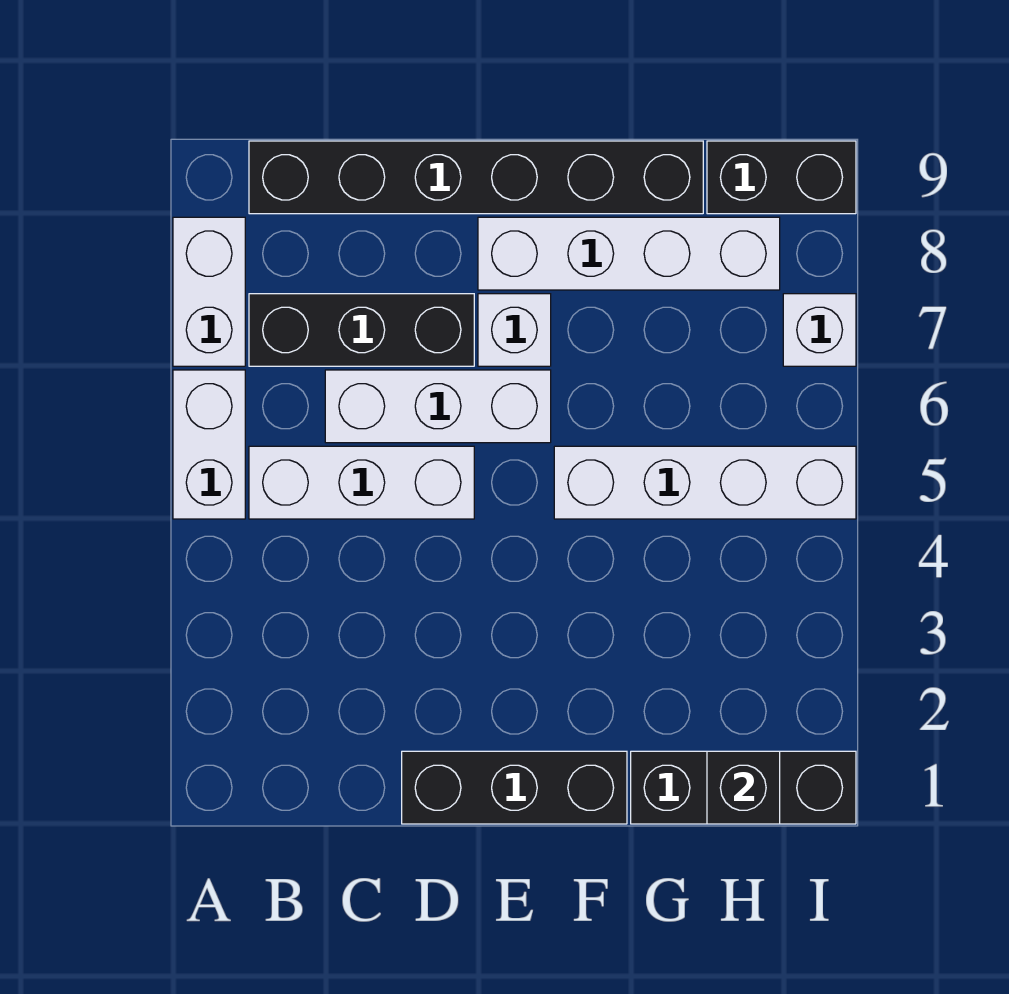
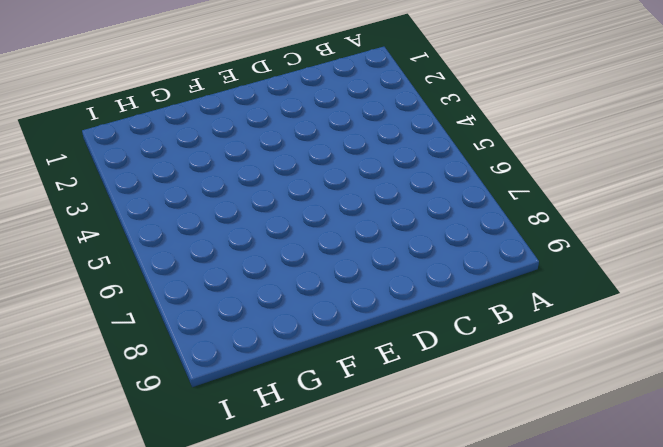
none -> white brick A5:A6 level 1
none -> white brick A7:A8 level 1
none -> white brick B5:D5 level 1

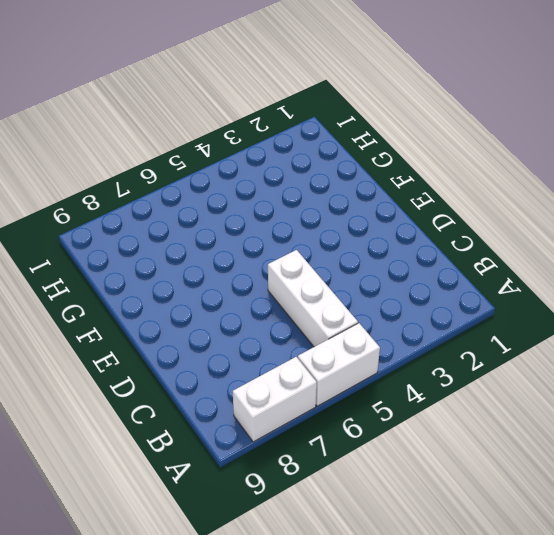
none -> black brick B7:D7 level 1
none -> black brick B9:G9 level 1
none -> white brick C6:E6 level 1

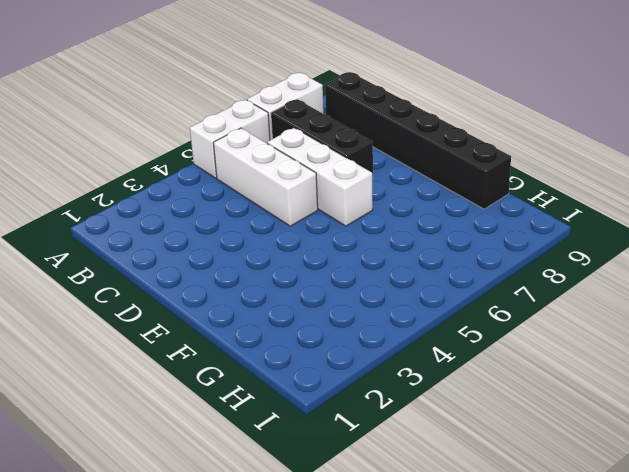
none -> black brick D1:F1 level 1
none -> white brick E7 level 1
none -> white brick E8:H8 level 1

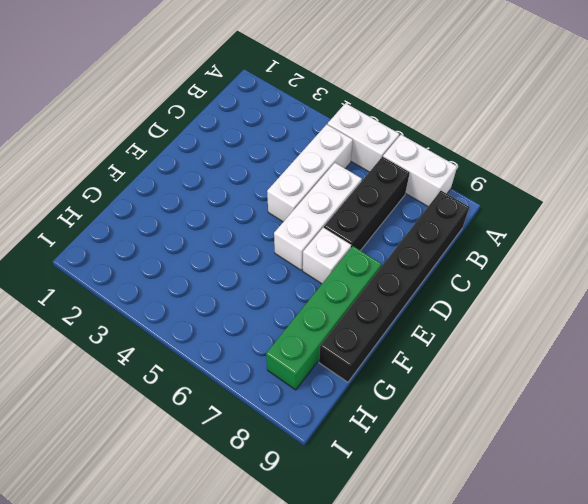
green brick E8:H8 level 1 -> white brick E8:H8 level 1
none -> black brick D1:F1 level 1
none -> white brick F5:I5 level 1
none -> black brick G1:I1 level 1

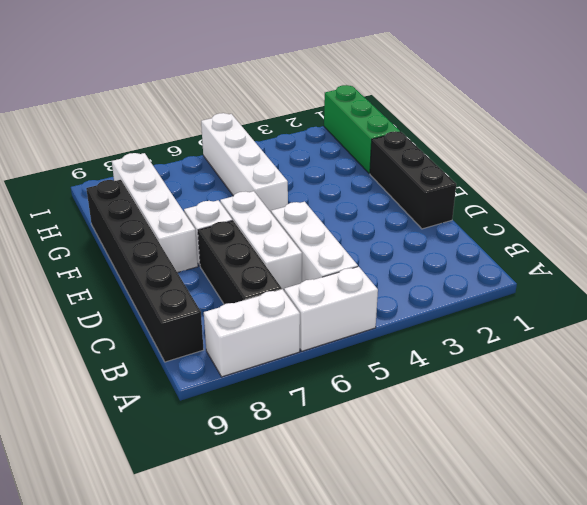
green brick G1:I1 level 1 -> black brick G1:I1 level 1
none -> black brick H9:I9 level 1
none -> white brick I7 level 1
none -> black brick H1 level 2

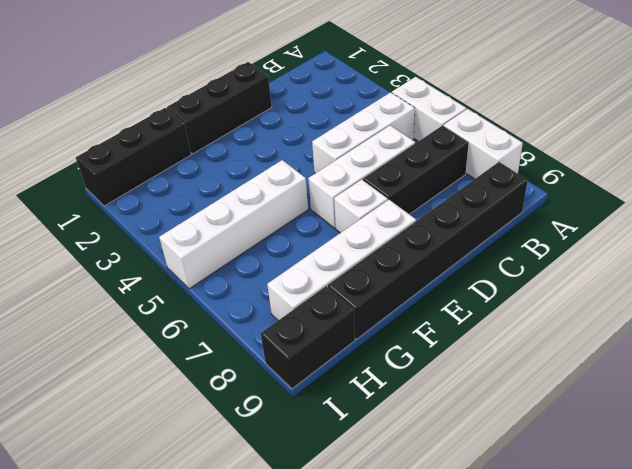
none -> white brick I7 level 1
none -> black brick H1 level 2

